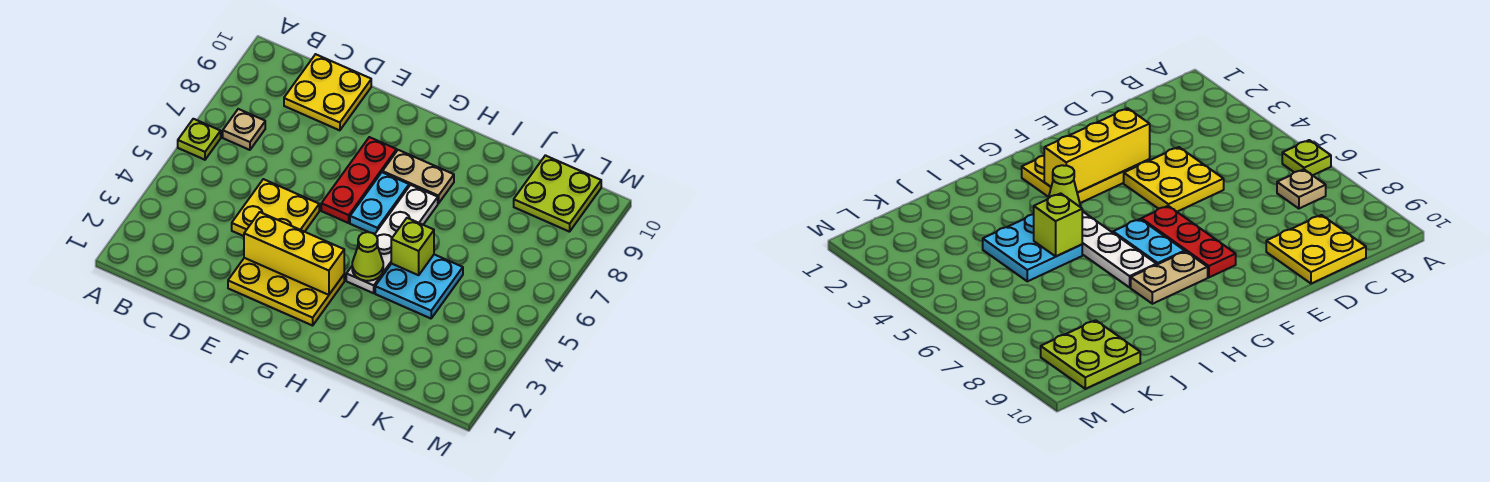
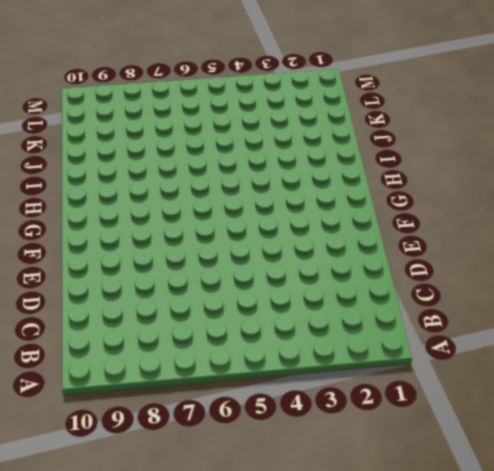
none -> lime plate A6 level 1
none -> tan plate B7 level 1
none -> yellow plate C9:D10 level 1

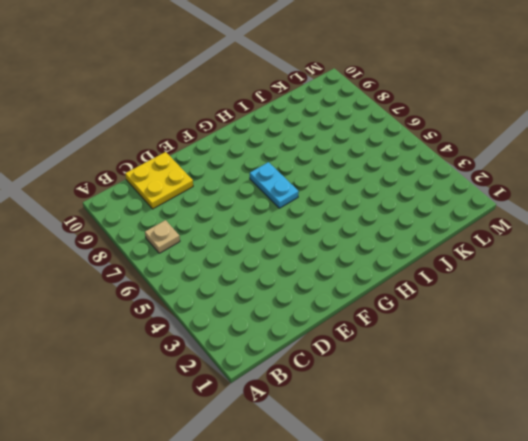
none -> lime plate A6 level 1
none -> yellow plate D4:E5 level 1
none -> yellow plate E2:G3 level 1

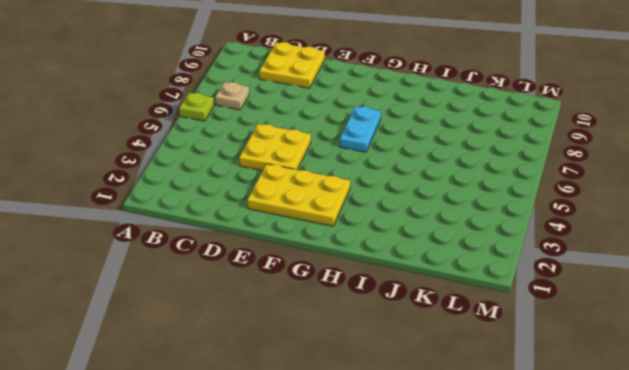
none -> red plate F6:F8 level 1
none -> tan plate G8:H8 level 1
none -> white plate H4:H7 level 1

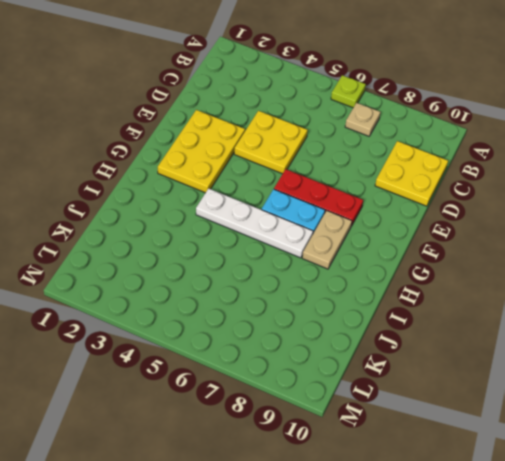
none -> cyan plate I4:J5 level 1
none -> lime plate K9:L10 level 1
none -> yellow brick E3:G3 level 2

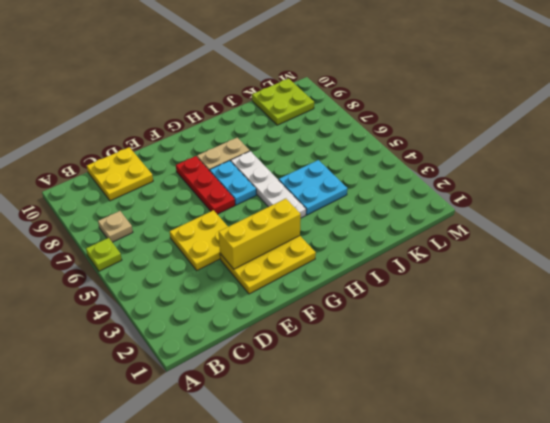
none -> lime cone H4 level 2
none -> lime brick I5 level 2

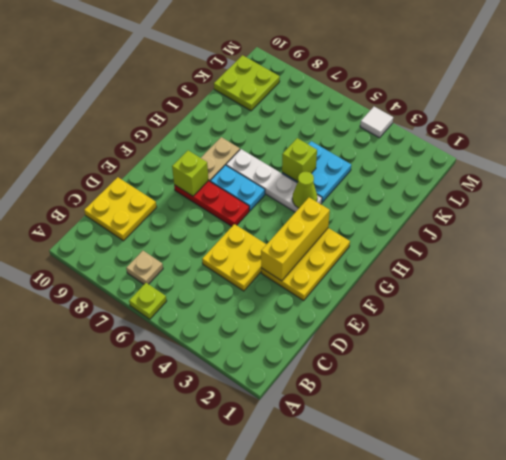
lime brick F8 level 2 -> none
white tile M4 level 1 -> none

